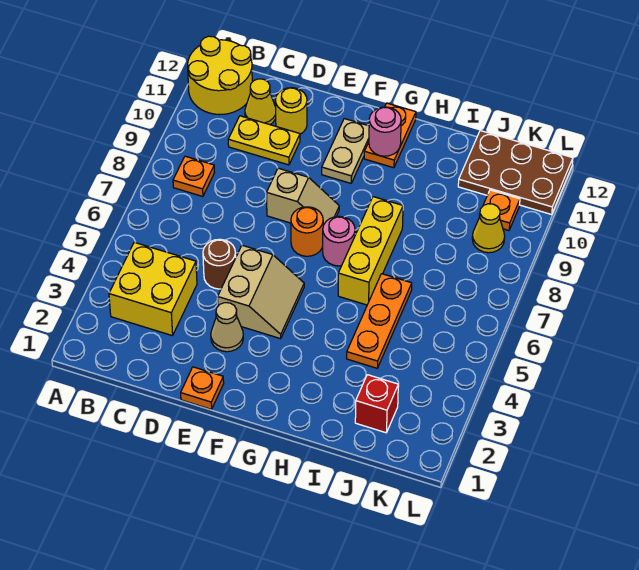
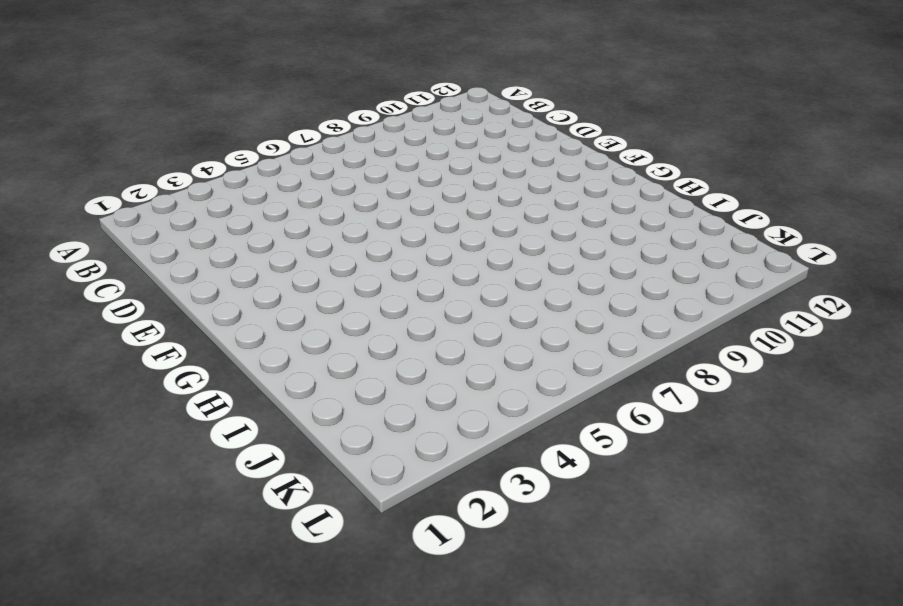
none -> yellow round brick A11:B12 level 1
none -> yellow brick B3:C4 level 1
none -> orange plate B8 level 1

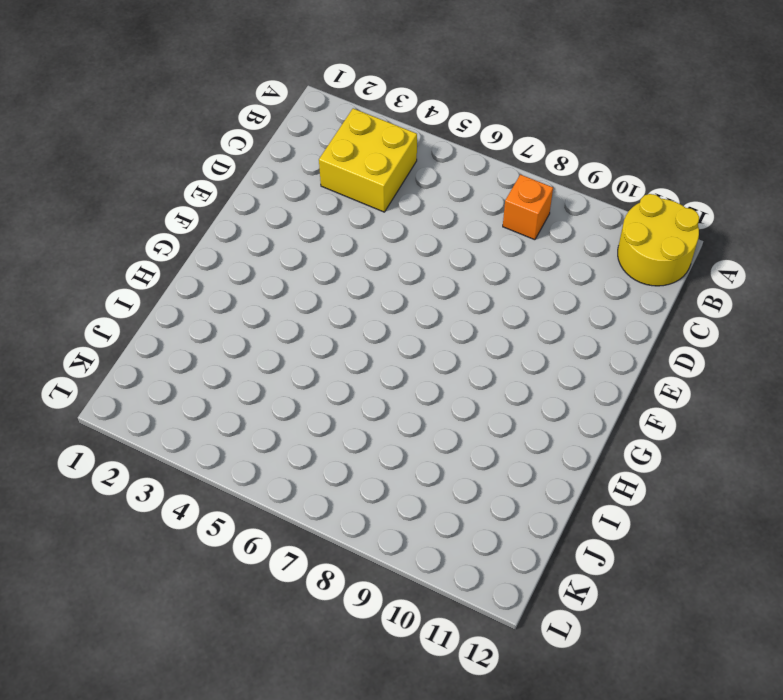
orange brick B8 level 1 -> orange plate B8 level 1
none -> yellow plate C10:D10 level 1
none -> yellow cone C11 level 1
none -> brown round brick D5 level 1

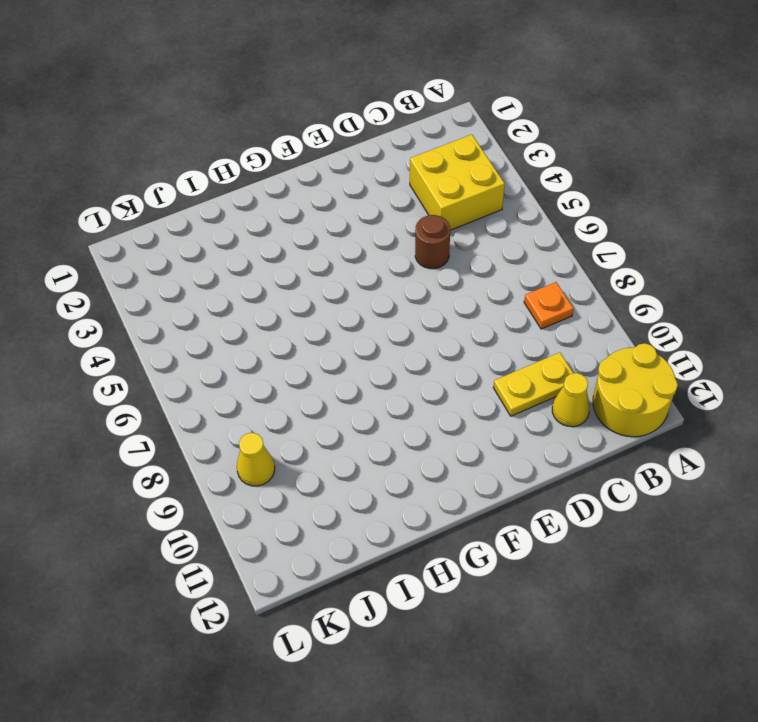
none -> yellow round brick D11 level 1
none -> orange plate E1 level 1
none -> tan cone E3 level 1

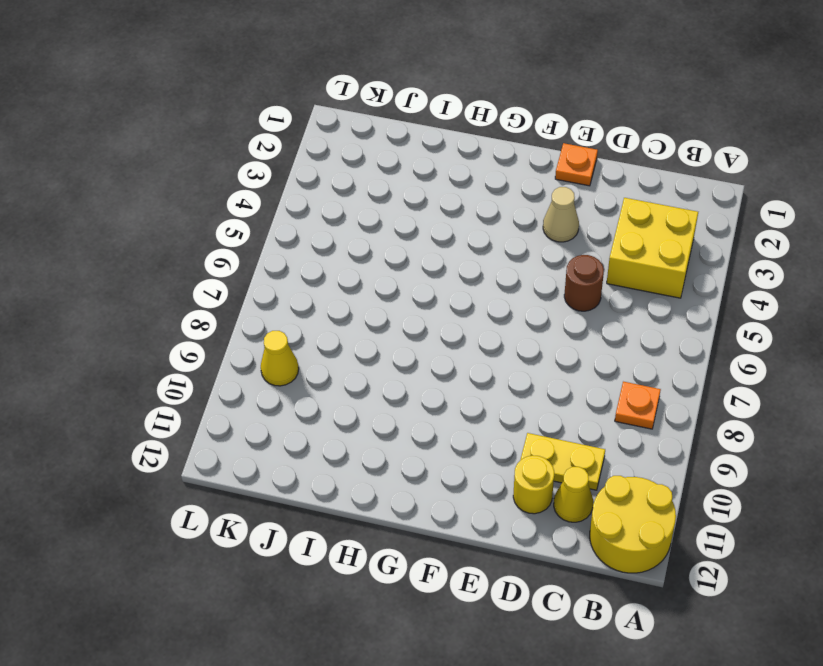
none -> tan slope E4:F5 level 1 top E
none -> tan slope E8:F8 level 1 top E
none -> orange round brick F7 level 1

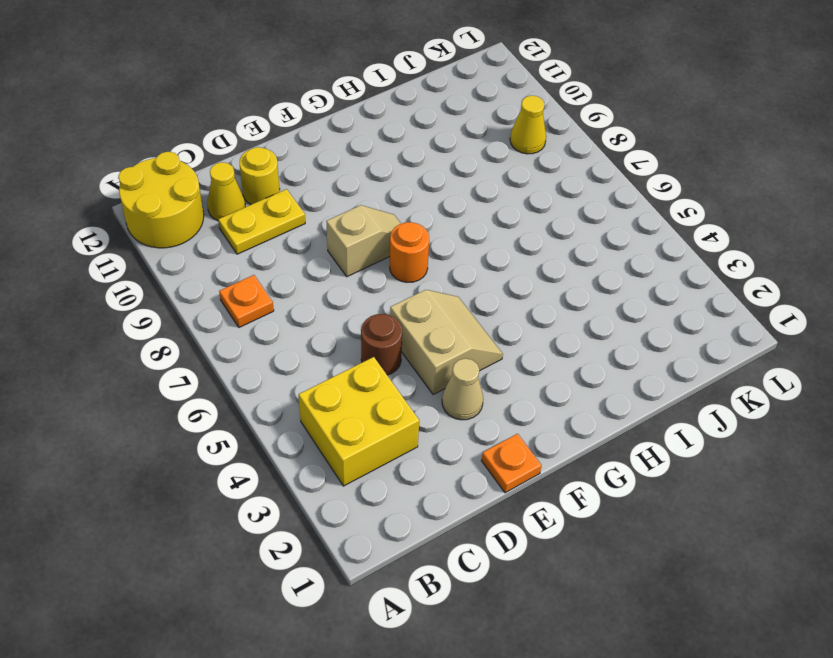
none -> tan plate F10:F11 level 1
none -> pink round brick G7 level 1
none -> orange plate G11:G12 level 1

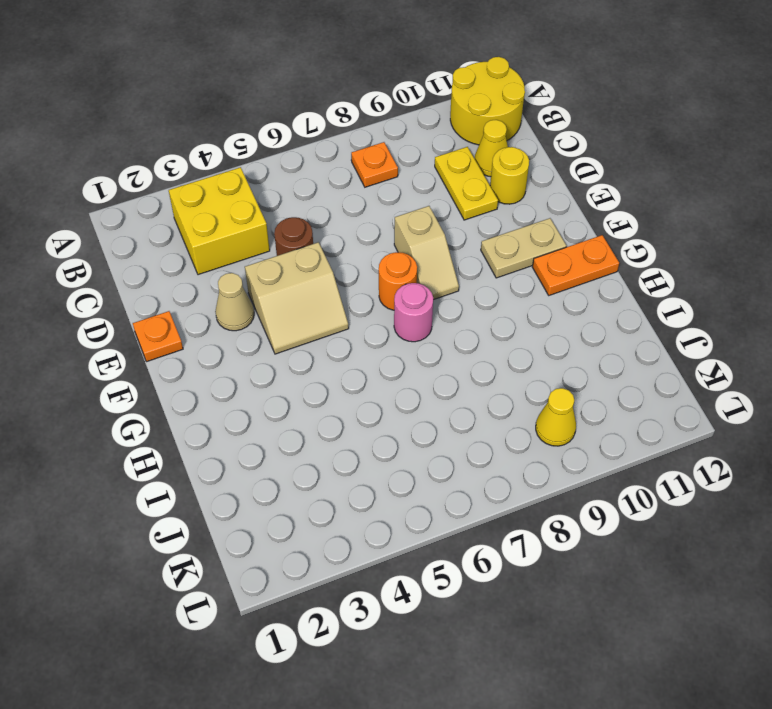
none -> yellow brick H6:H8 level 1
none -> orange plate I4:I6 level 1
none -> red brick J2 level 1

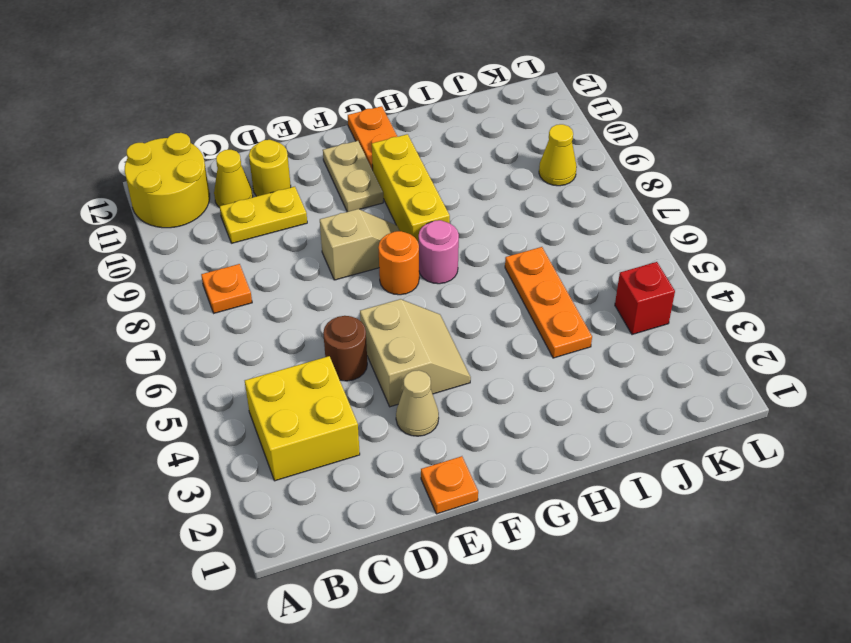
yellow brick G8:G10 level 1 -> yellow brick H6:H8 level 1
red brick K4 level 1 -> red brick J2 level 1
none -> brown plate J11:L12 level 1
none -> orange plate K10 level 1
none -> pink round brick G11 level 2

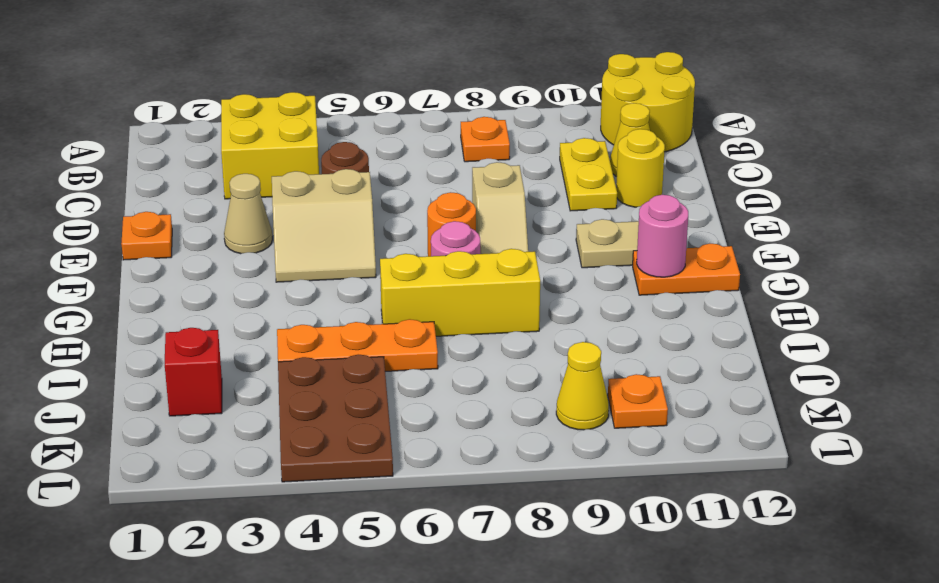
brown plate J4:L5 level 1 -> brown plate J11:L12 level 1

